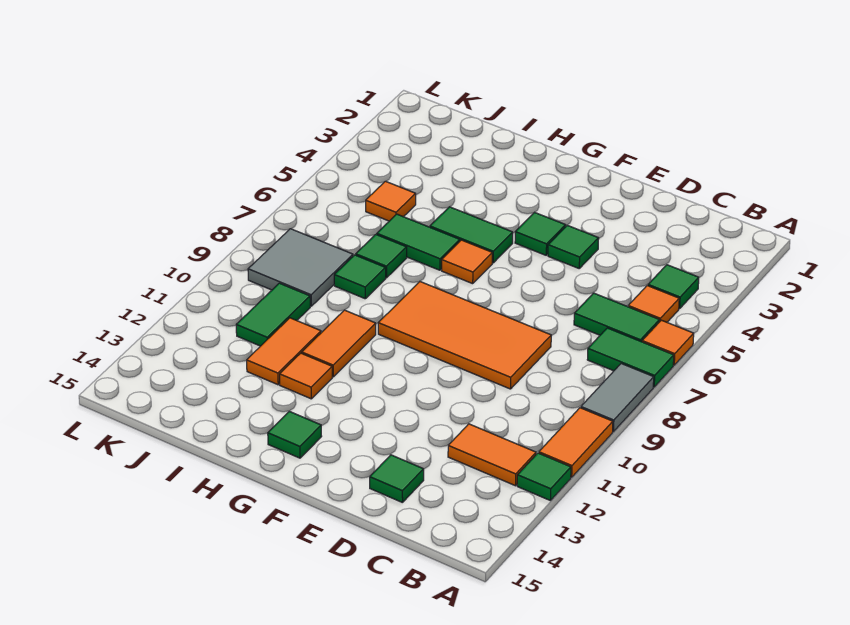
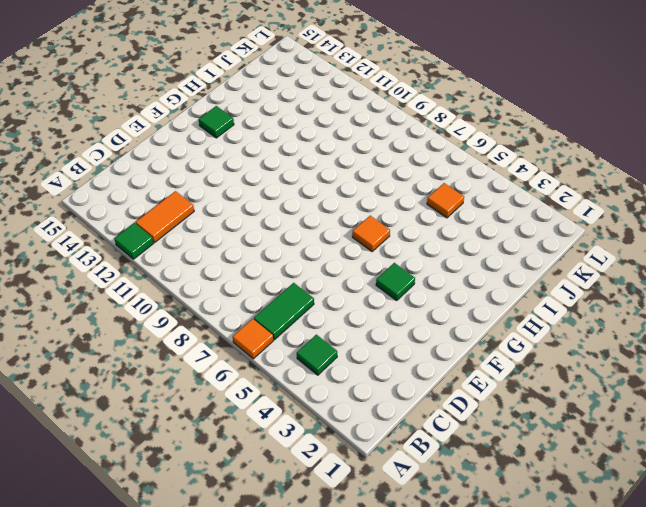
none -> green tile A7:B7 level 1
none -> grey tile A8:A9 level 1
none -> orange tile A10:A11 level 1

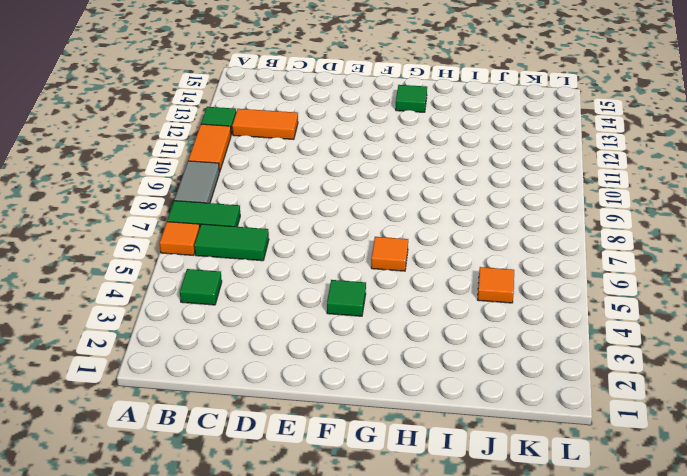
none -> orange tile B5 level 1
none -> orange tile D8:G9 level 1
none -> green tile D14 level 1

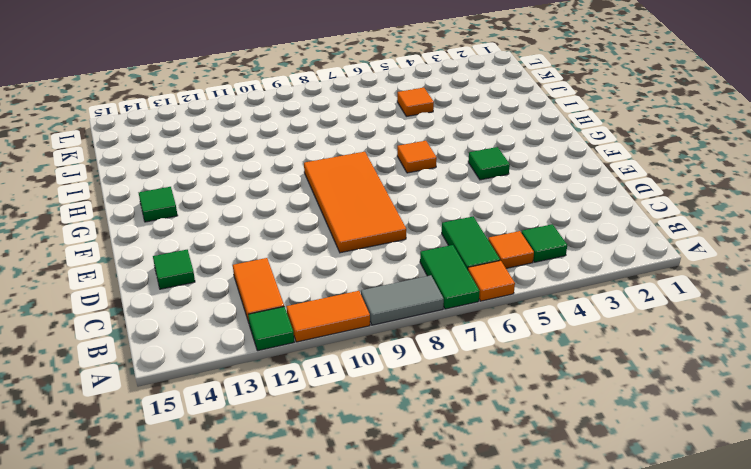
none -> green tile E4 level 1
none -> green tile G5:H5 level 1
none -> green tile H6:I6 level 1

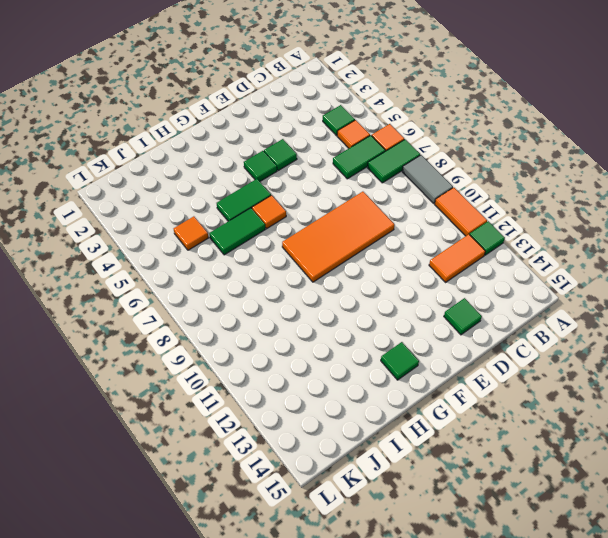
none -> orange tile H10:H11 level 1
none -> orange tile H12 level 1
none -> green tile I7 level 1

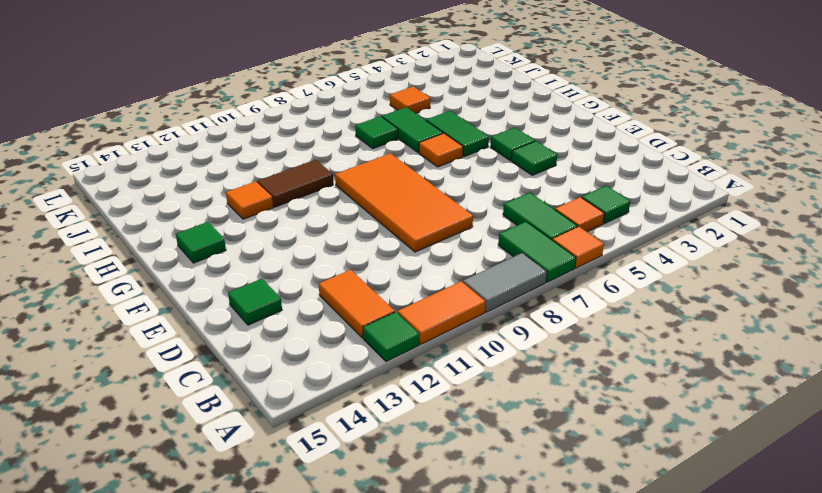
brown tile H10:H11 level 1 -> orange tile H10:H11 level 1
none -> green tile I8 level 1
none -> orange tile I11:I12 level 1
none -> grey tile J8:K9 level 1

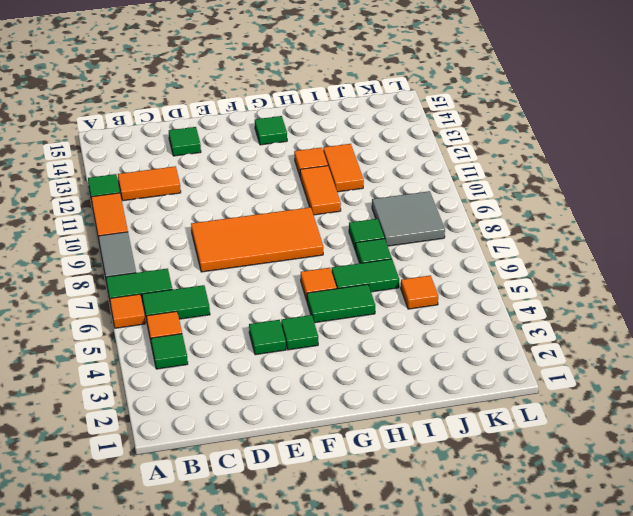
none -> green tile J10:J11 level 1

